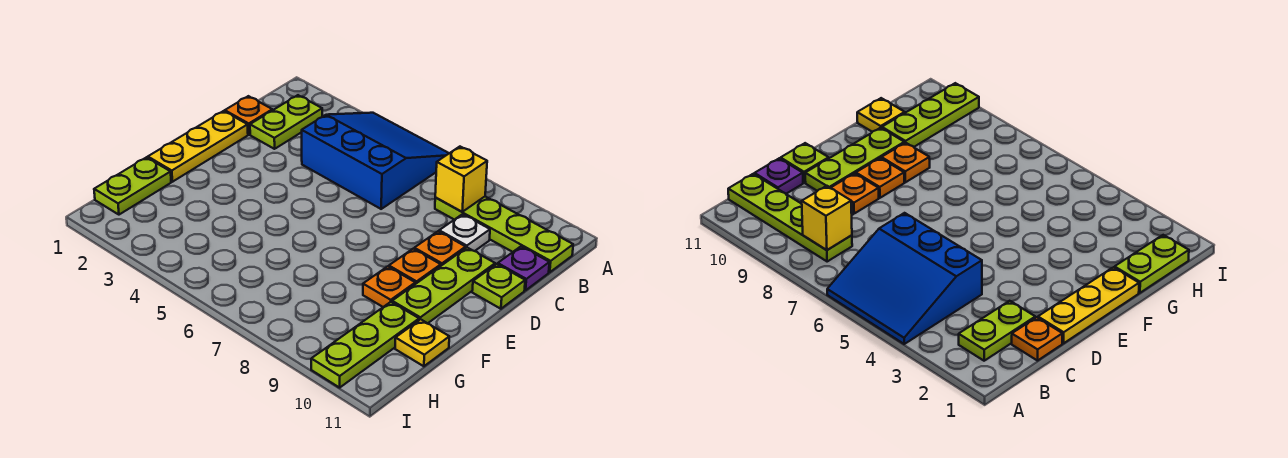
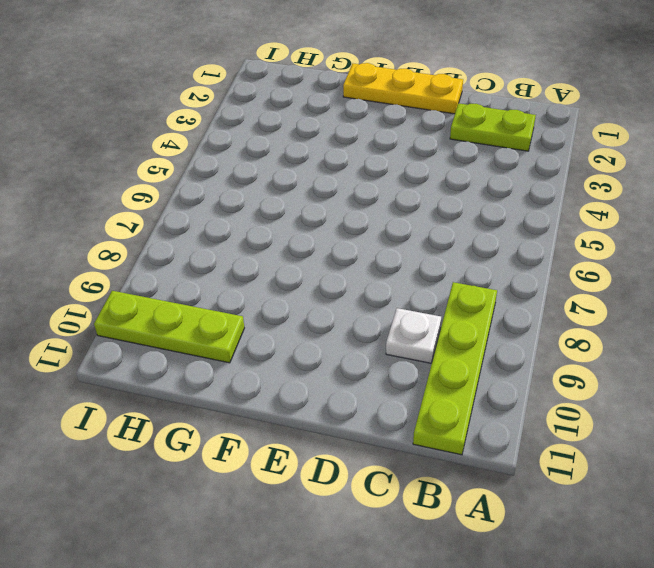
none -> blue slope A4:C6 level 1 top C
none -> orange plate C1 level 1
none -> purple plate C11 level 1

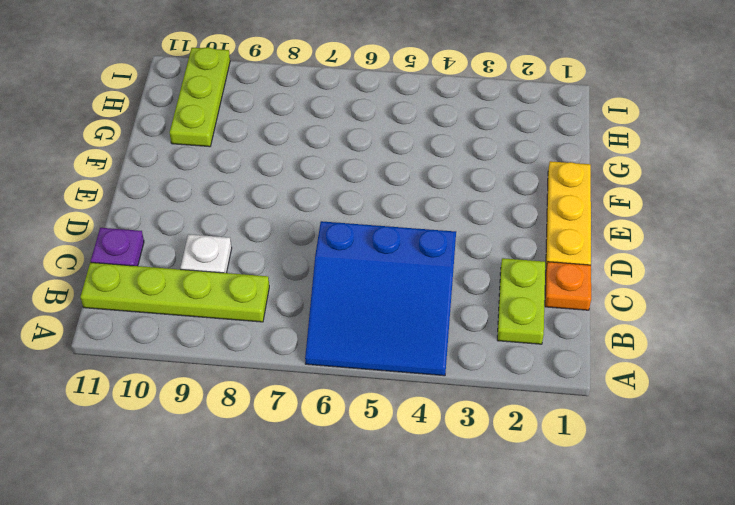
none -> orange plate D9 level 1
none -> lime plate D10:F10 level 1
none -> lime plate D11 level 1

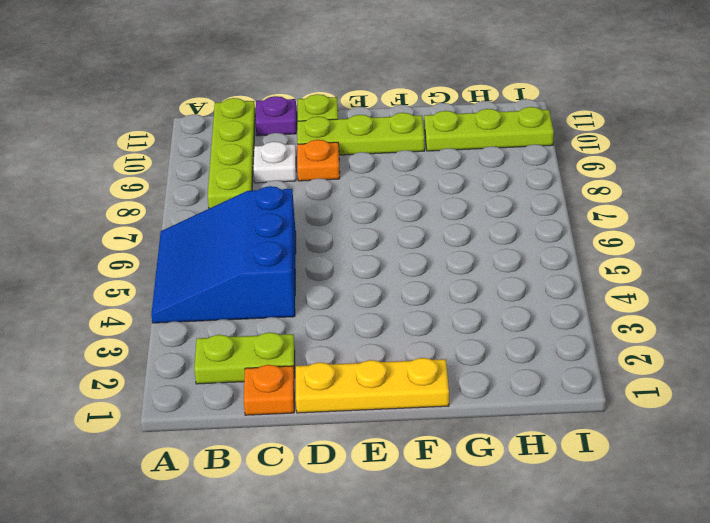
none -> orange plate E9 level 1
none -> orange plate F9 level 1
none -> lime plate G1:H1 level 1

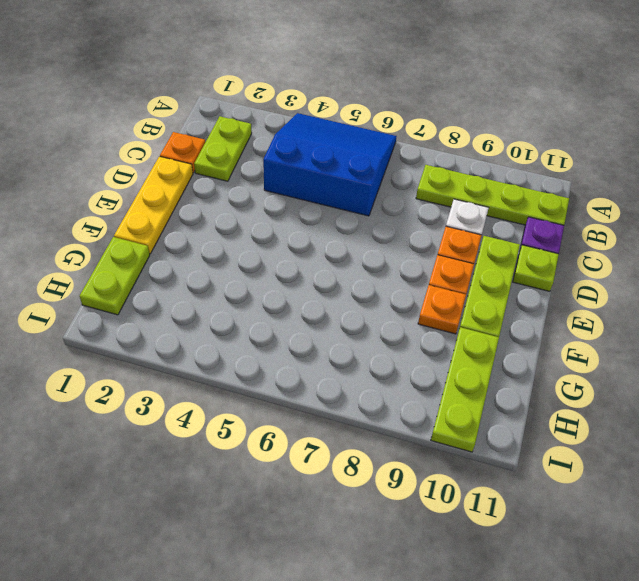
none -> yellow plate G11 level 1
none -> yellow brick B8 level 2

